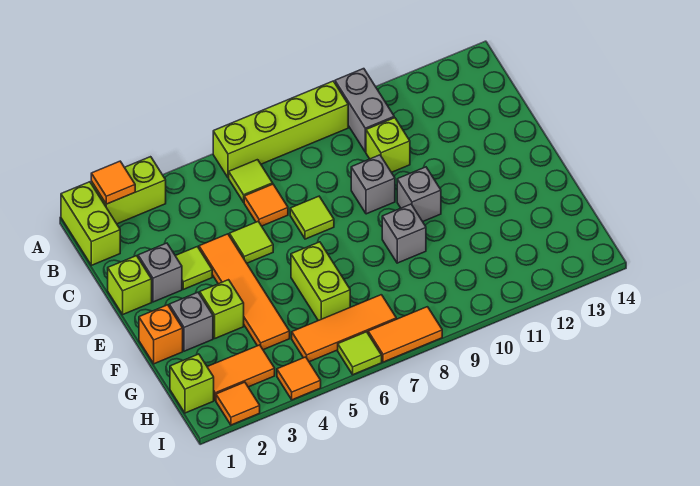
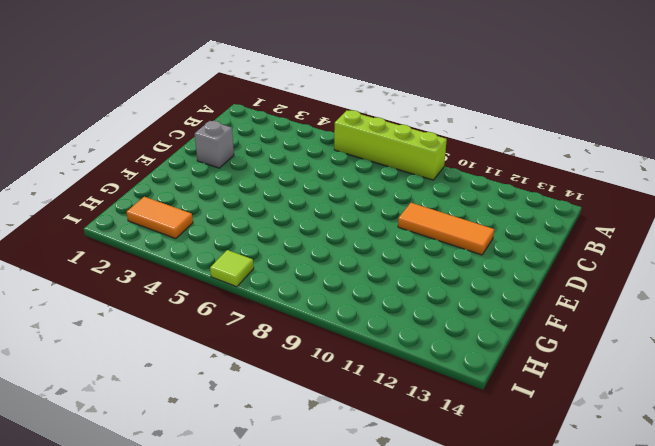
orange tile D10:D12 level 1 -> orange tile H5:H7 level 1
none -> lime brick A1:B1 level 1
none -> lime brick A2:A3 level 1
none -> grey brick A10:B10 level 1

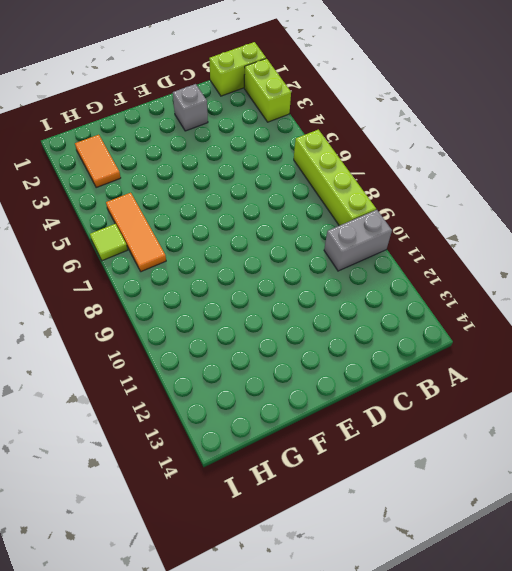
none -> lime tile B6 level 1
none -> orange tile C6 level 1
none -> lime brick C10 level 1

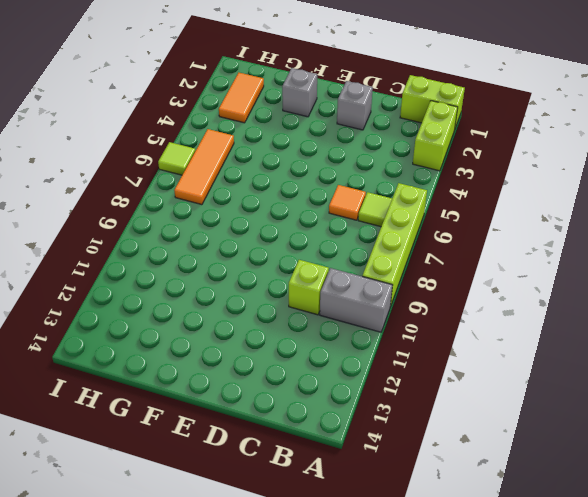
none -> lime brick D1 level 1
none -> lime tile D3 level 1
none -> orange tile D4:G4 level 1

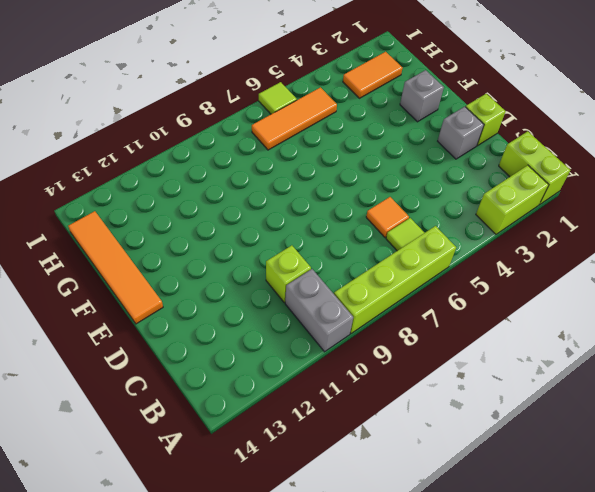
orange tile E14:H14 level 1 -> orange tile D4:G4 level 1
none -> lime tile D3 level 1
none -> lime tile D5 level 1
none -> lime tile D7 level 1

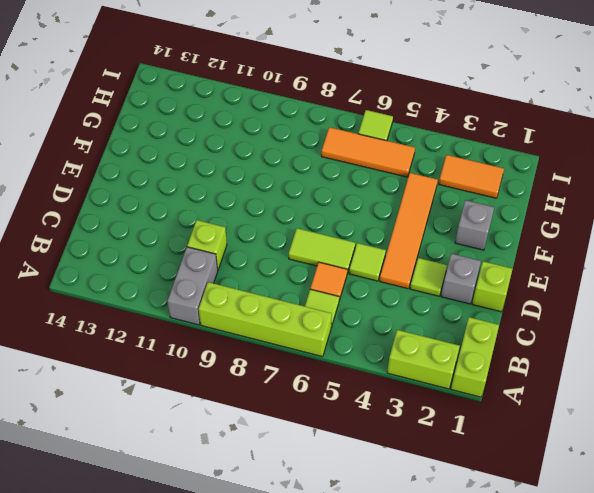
lime tile D6:D7 level 1 -> lime tile D7 level 1
none -> grey brick D9 level 1
none -> grey brick E10 level 1
none -> orange brick F1 level 1

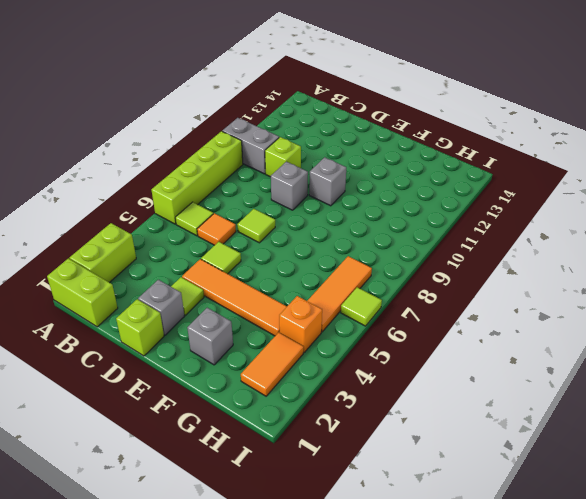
orange brick H4 level 1 -> orange brick F1 level 1
none -> lime brick F3 level 1
none -> lime brick F6:G6 level 1
none -> grey brick F9 level 1

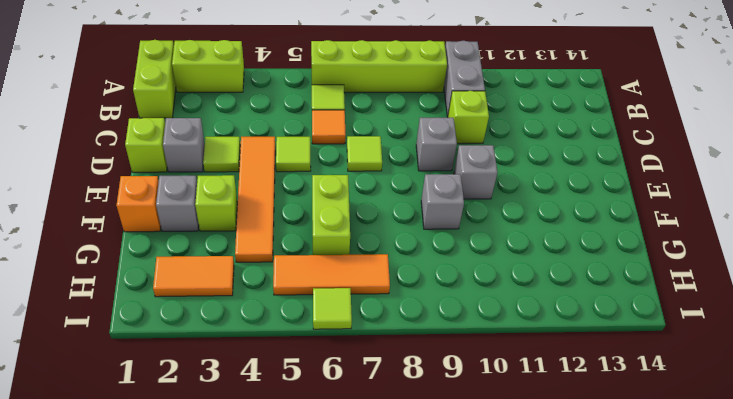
none -> lime brick H1 level 1
none -> orange tile I2 level 1
none -> orange tile I4 level 1

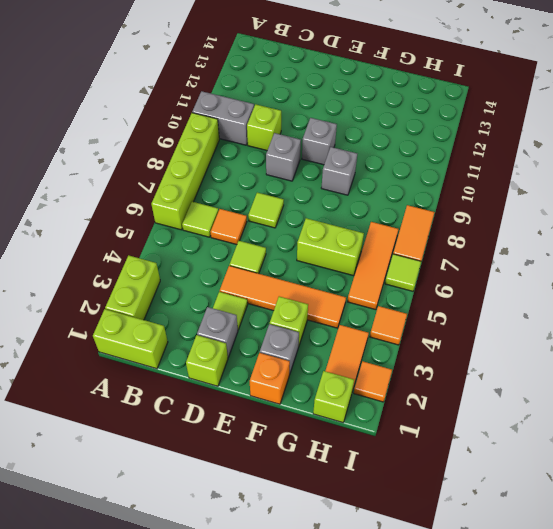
none -> orange tile A2 level 2

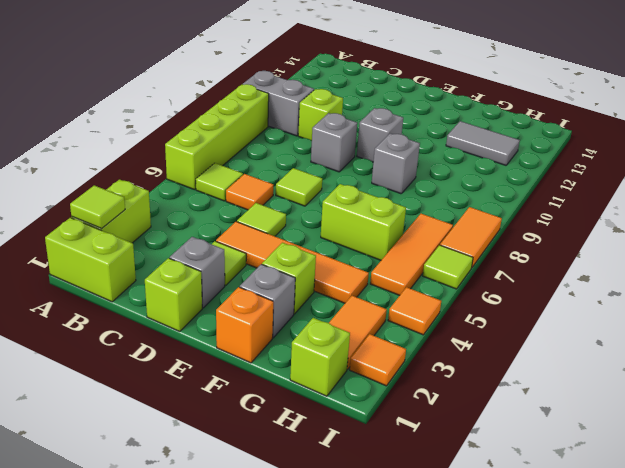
lime tile A2 level 2 -> orange tile A2 level 2
grey tile G12:H12 level 1 -> none

